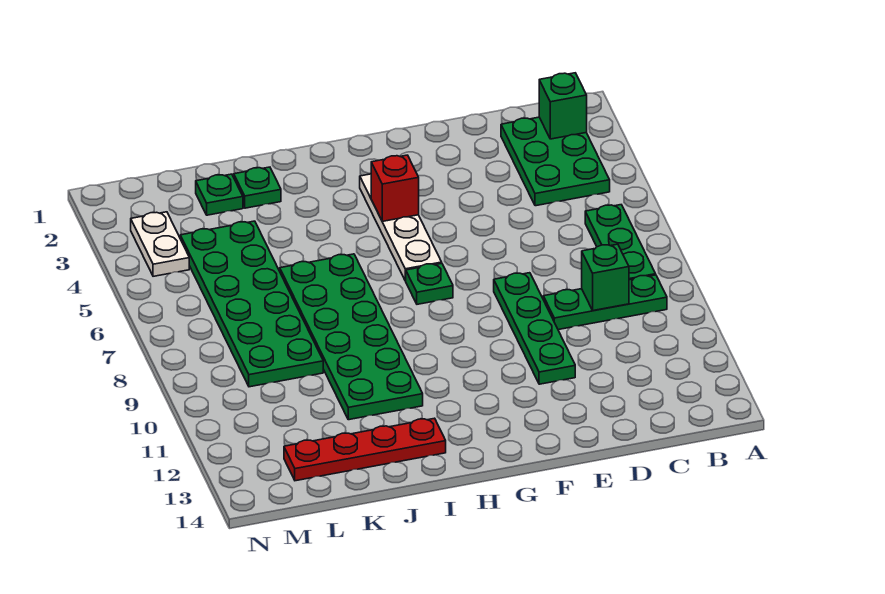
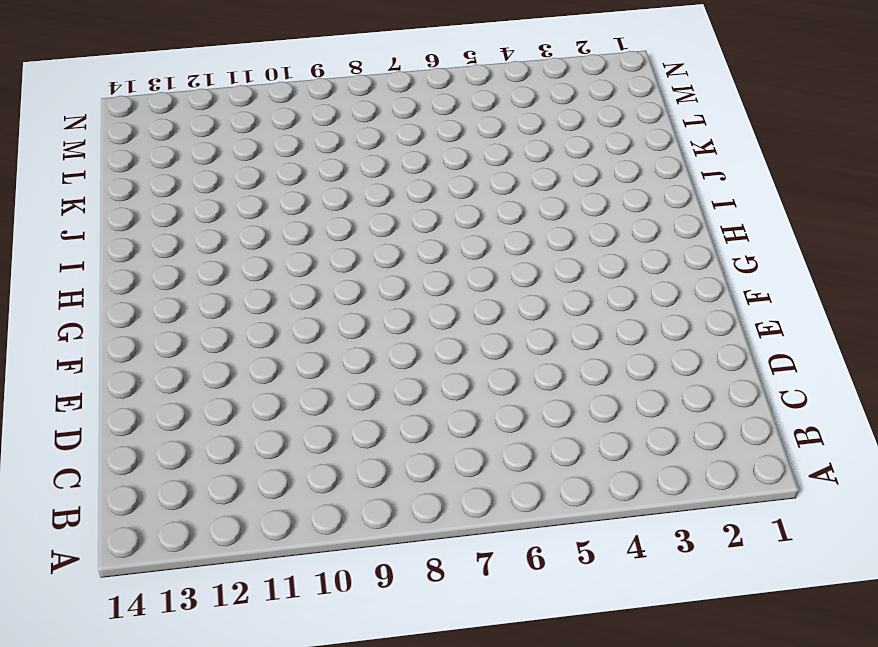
none -> green plate B2:C4 level 1
none -> green plate B6:B8 level 1
none -> green plate B9:D9 level 1

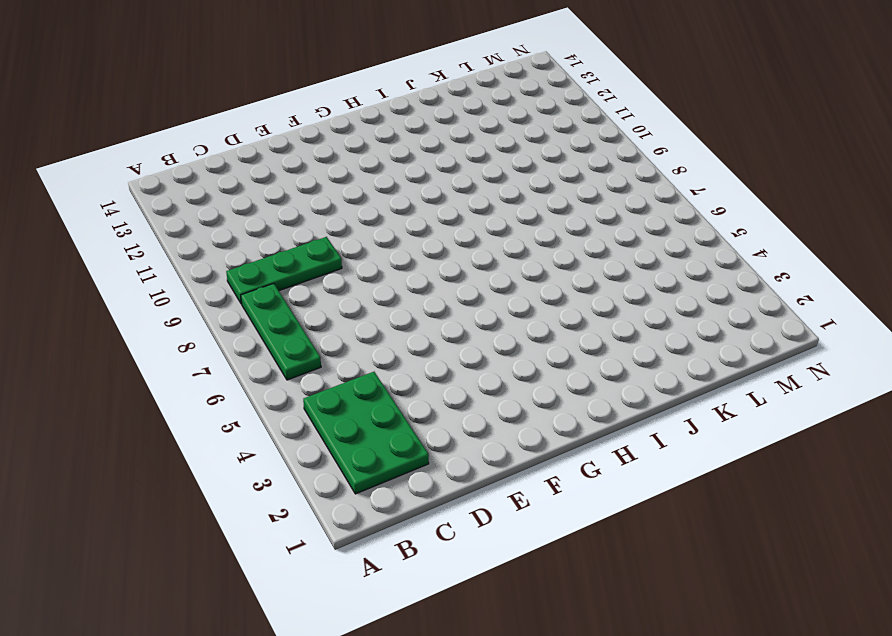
none -> green plate E8:E11 level 1
none -> white plate G3:G6 level 1
none -> green plate G7 level 1

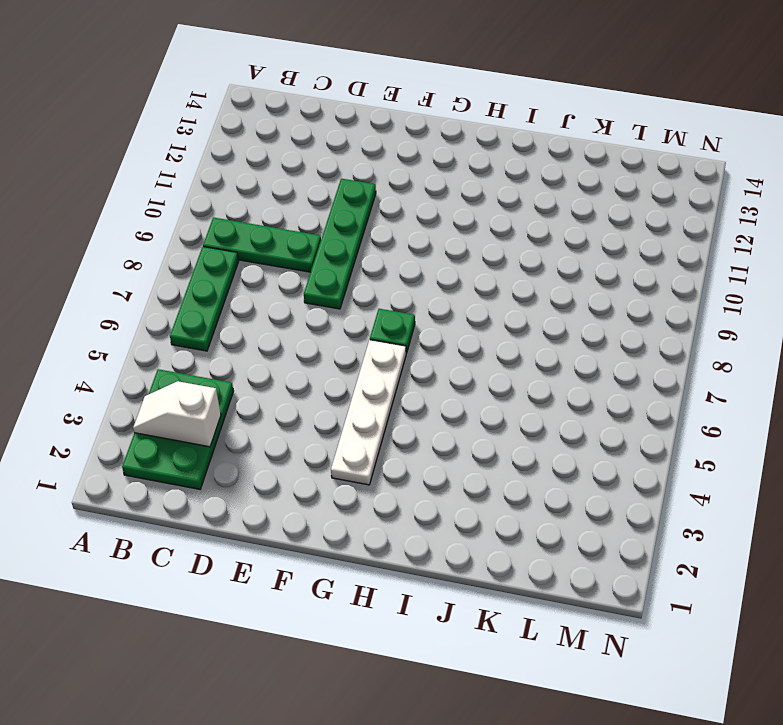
white slope B3:C3 level 2 top C -> none
none -> green plate I6:J11 level 1
none -> red plate I13:L13 level 1
none -> green plate J2 level 1

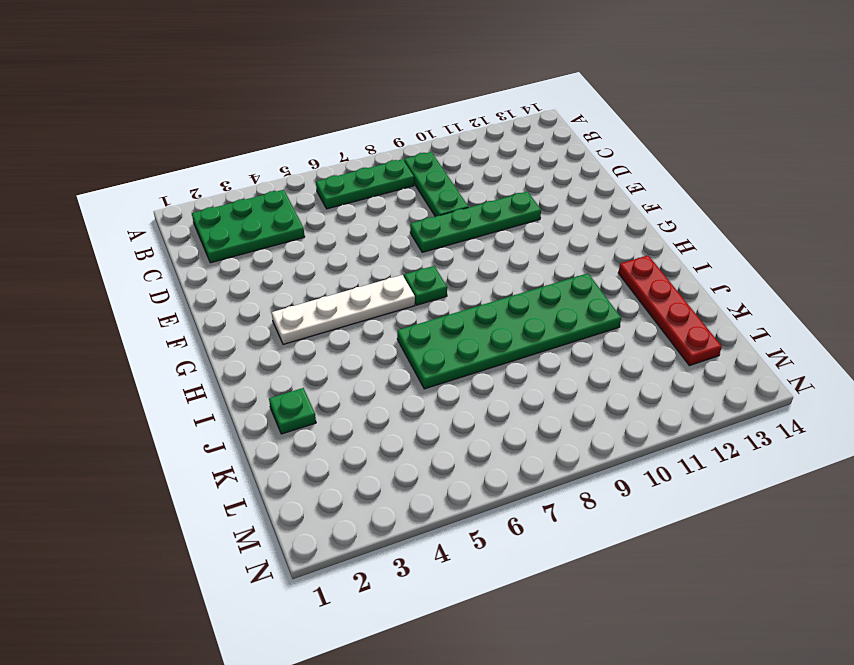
none -> green plate K2 level 1
none -> green plate K4:L9 level 1
none -> white plate M3:M4 level 1

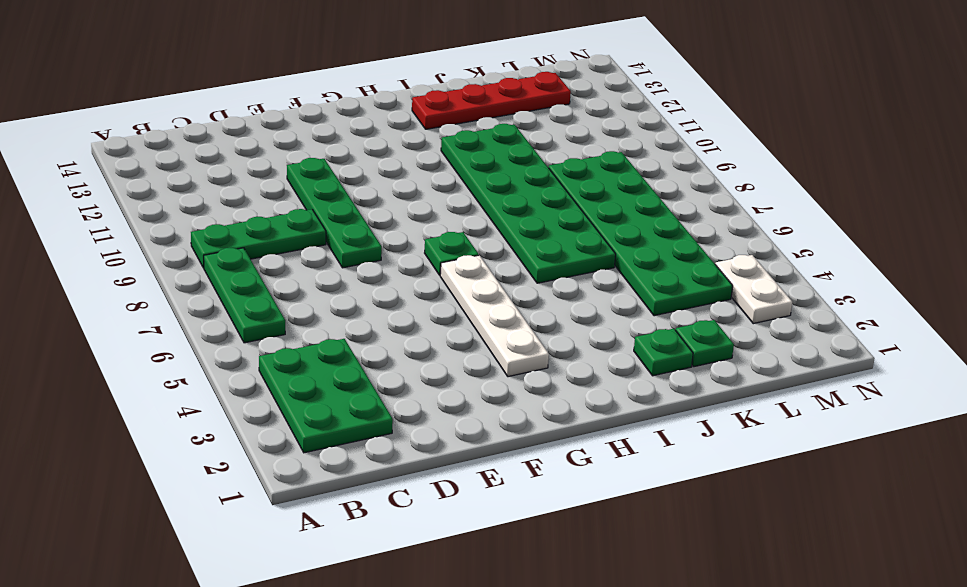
none -> green brick B2 level 2
none -> green brick C9 level 2
none -> red brick G4 level 2

